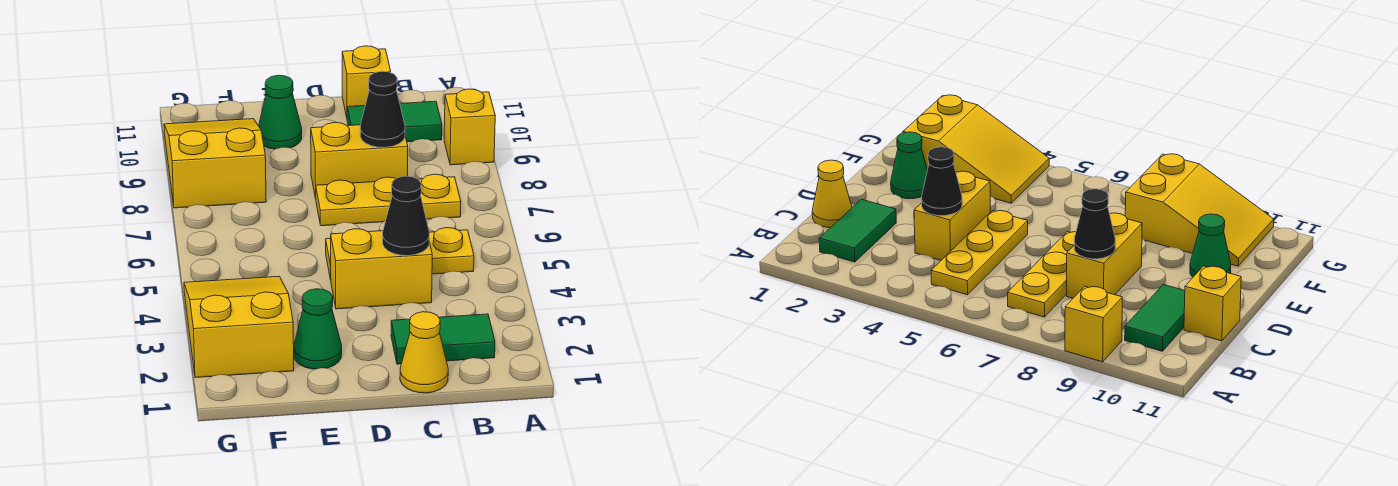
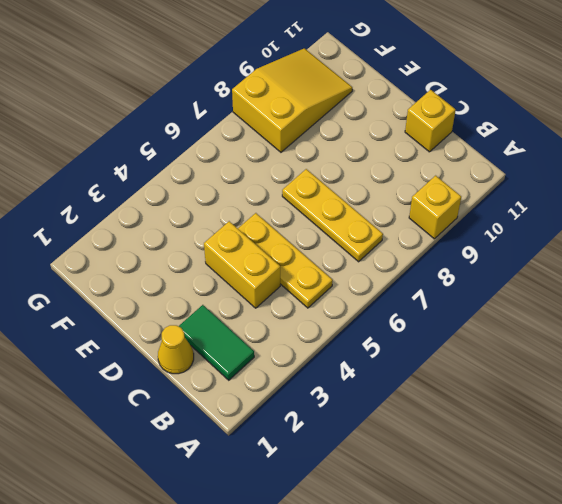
none -> green tile B10:C10 level 1
none -> yellow brick C8:D8 level 1
none -> green cone E2 level 1

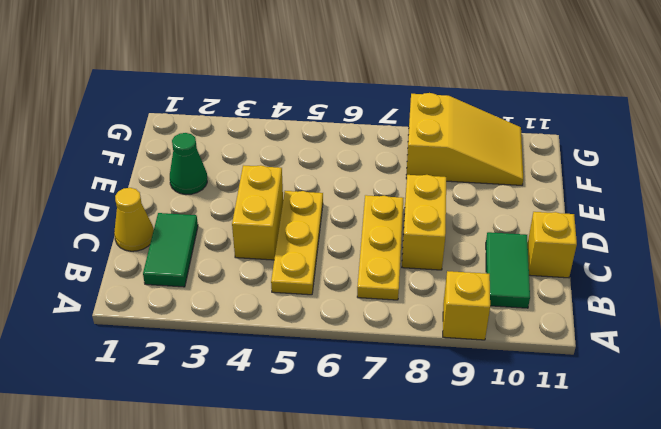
none -> green cone E10 level 1
none -> yellow slope F2:G4 level 1 top 2
none -> black cone C4 level 2

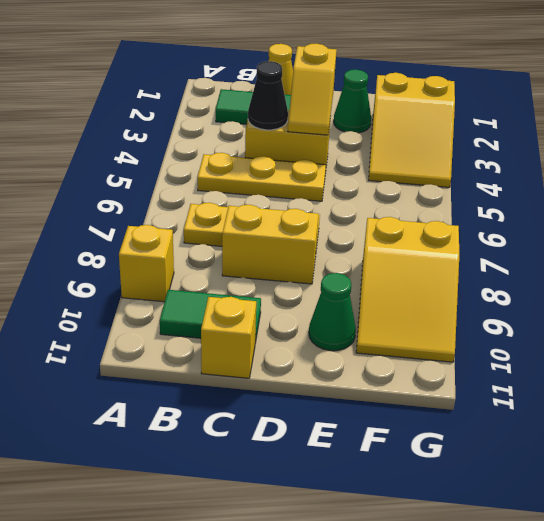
yellow slope D3:D4 level 2 top 3 -> none
none -> black cone C8 level 2

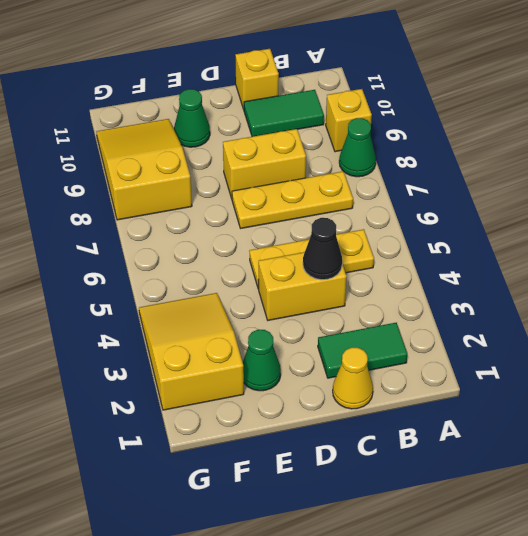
green cone A8 level 1 -> none
none -> black cone C8 level 2

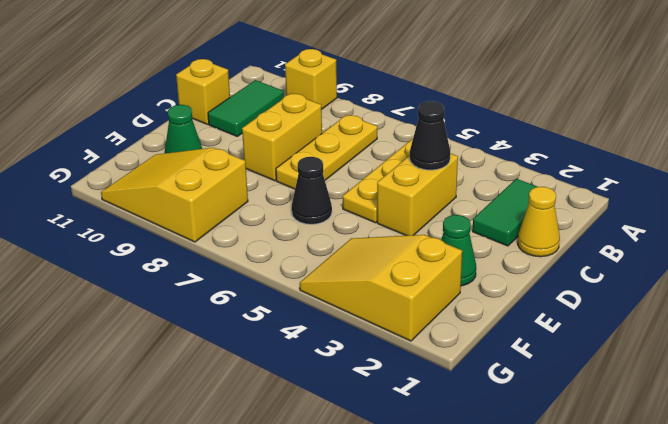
black cone E6 level 1 -> black cone C8 level 2

